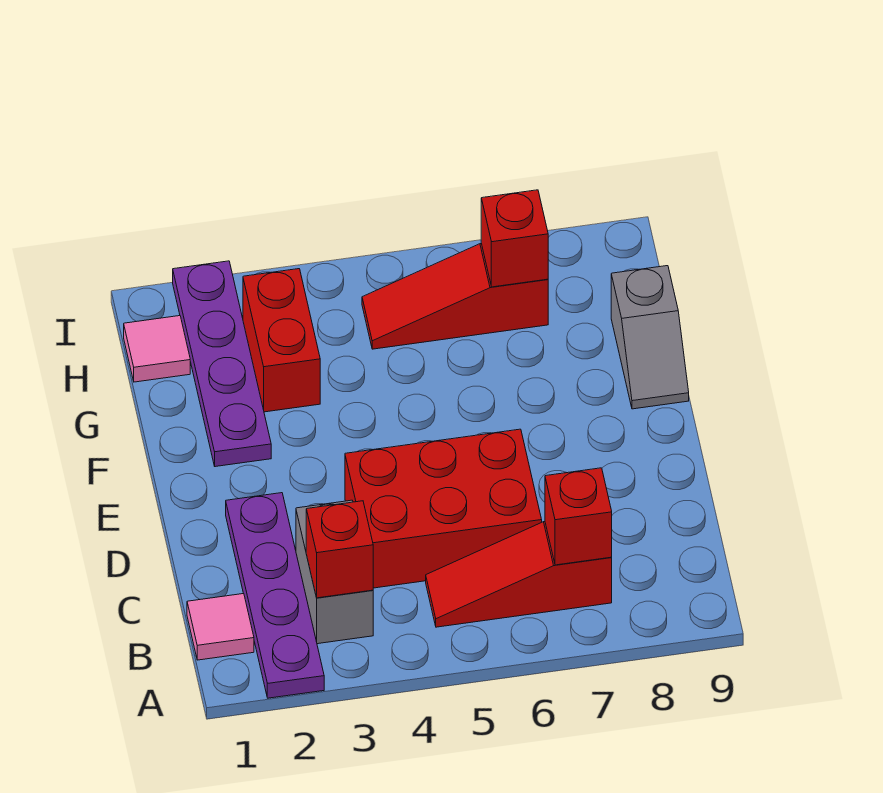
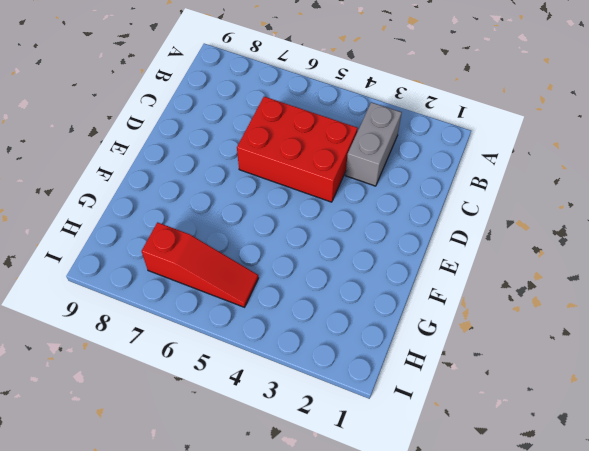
none -> purple plate A2:D2 level 1
none -> pink tile B1 level 1
none -> red slope B5:B7 level 1 top 7

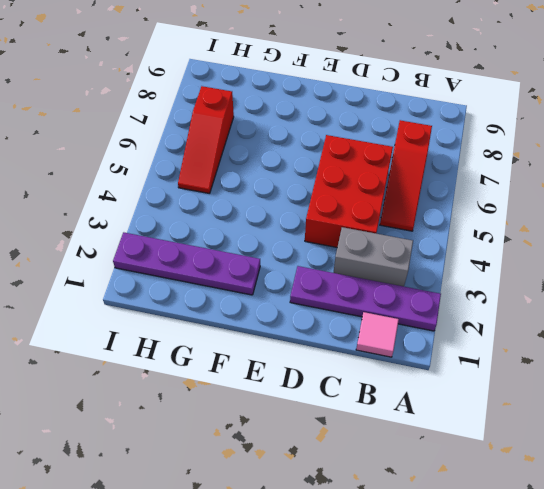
none -> grey slope F9:G9 level 1 top G
none -> red brick G3:H3 level 1
none -> pink tile H1 level 1

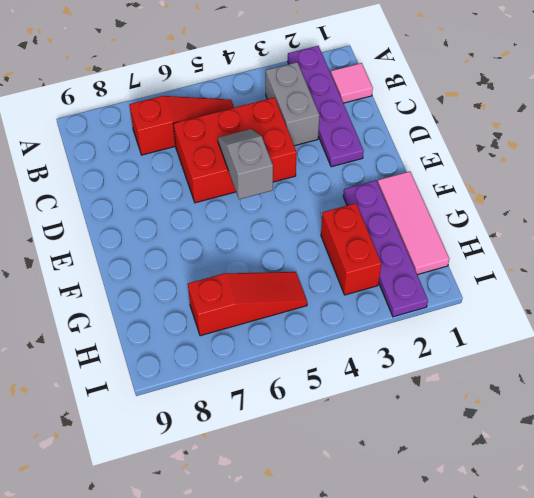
grey slope D5:E5 level 2 top E -> grey slope F9:G9 level 1 top G
pink tile F1:H1 level 1 -> pink tile H1 level 1
none -> red brick B3 level 2
none -> red brick B7 level 2
none -> red brick H7 level 2

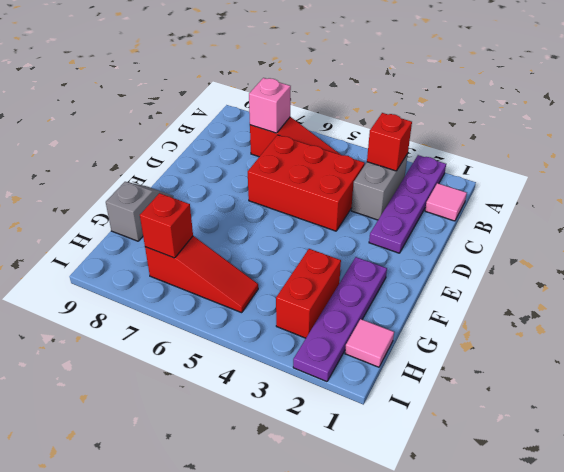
pink brick B7 level 2 -> red brick B7 level 2

